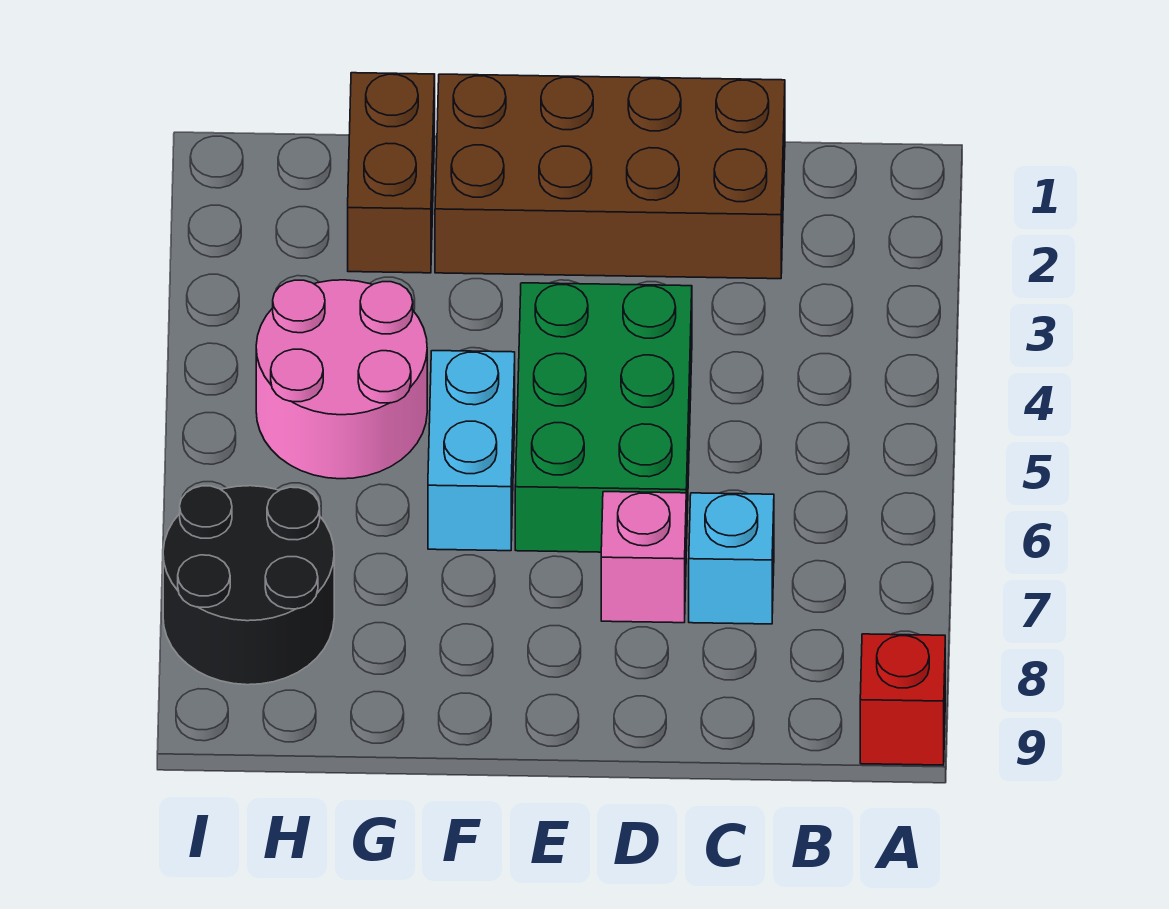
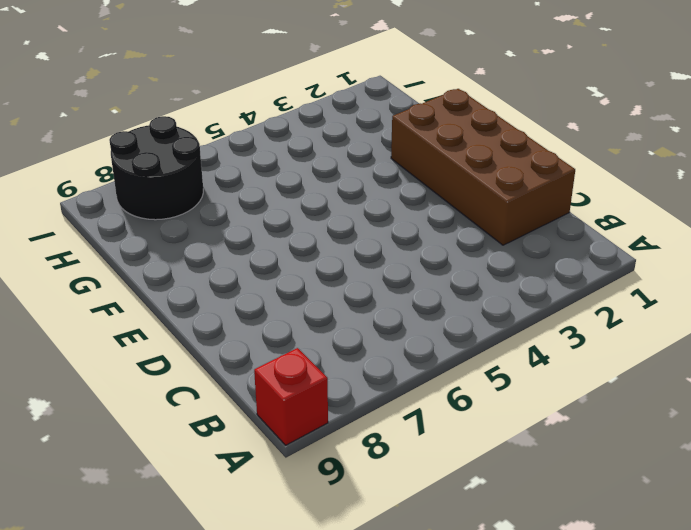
none -> cyan brick C7 level 1
none -> green brick D4:E6 level 1

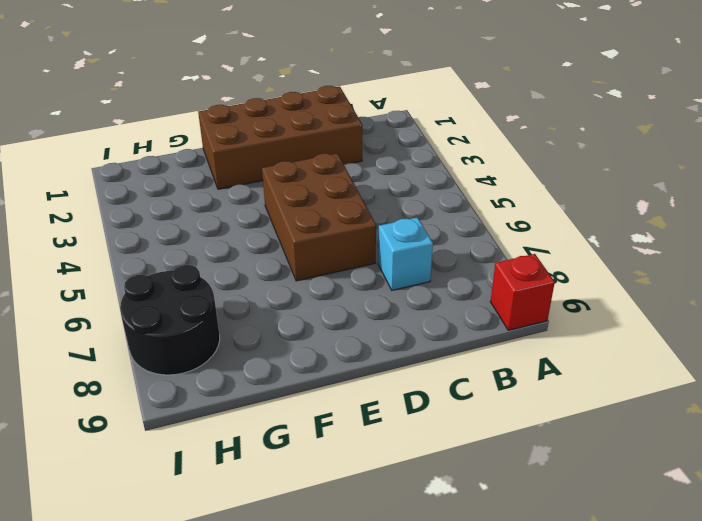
brown brick D4:E6 level 1 -> green brick D4:E6 level 1
none -> pink brick D7 level 1
none -> cyan brick F5:F6 level 1

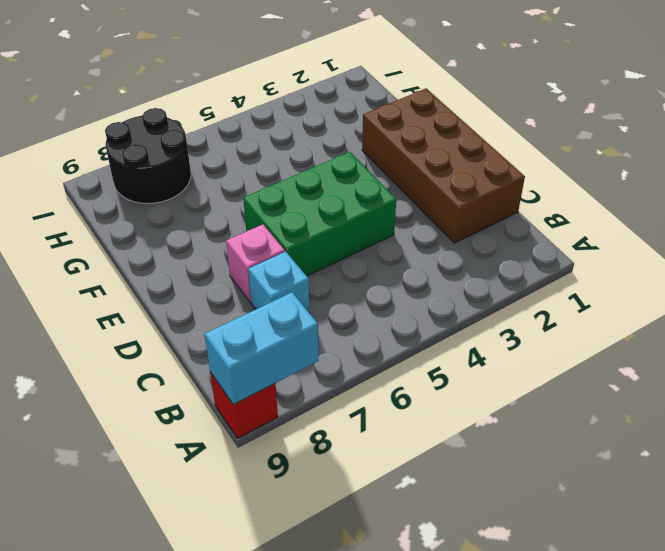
cyan brick A8:A9 level 2 -> cyan brick F5:F6 level 1
none -> brown brick G1:G2 level 1
none -> pink round brick G4:H5 level 1

